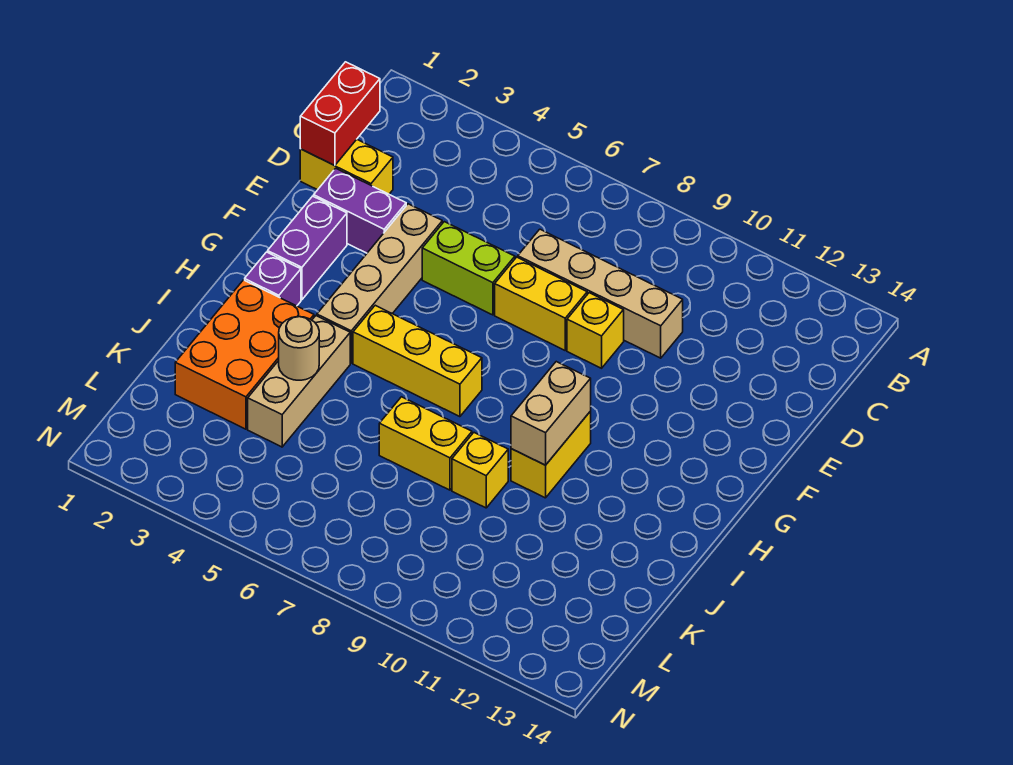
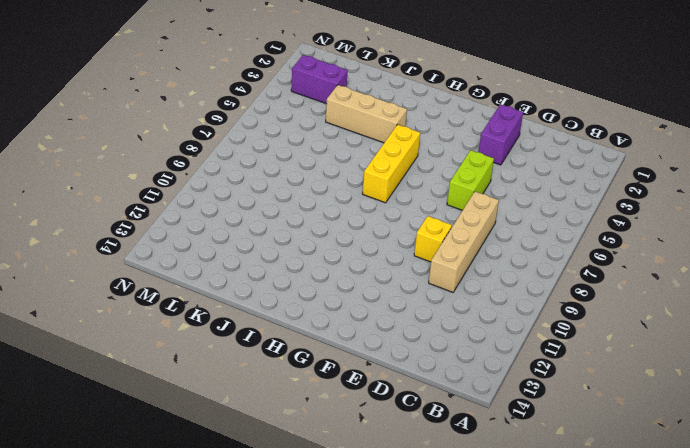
purple brick L3:M3 level 1 -> purple brick F2:G2 level 1
none -> yellow brick D1:D2 level 1
none -> tan brick E4:H4 level 1
none -> yellow brick E7:E8 level 1

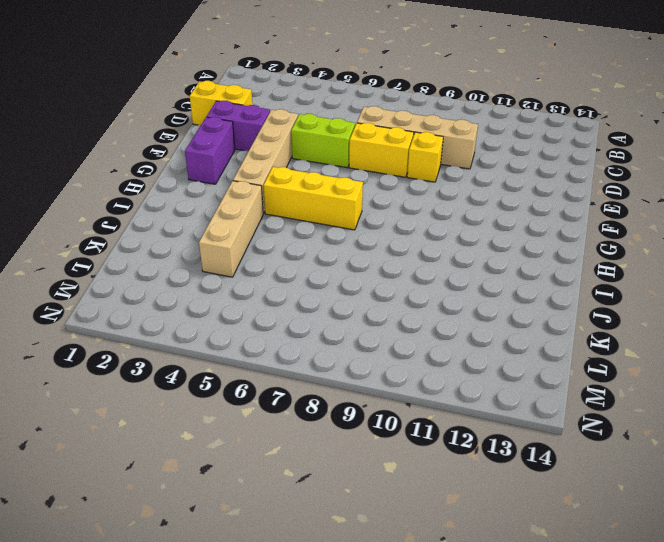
none -> purple brick H2 level 1
none -> yellow brick H10:I10 level 1
none -> orange brick I2:K3 level 1

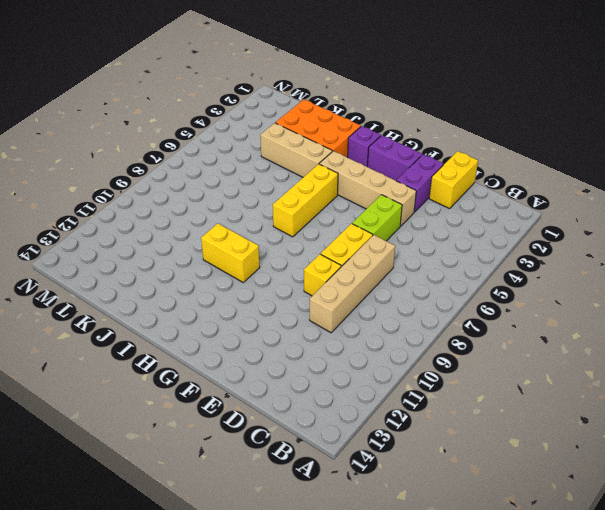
none -> yellow brick J7:J8 level 1
none -> yellow brick J9 level 1
none -> red brick C1:D1 level 2

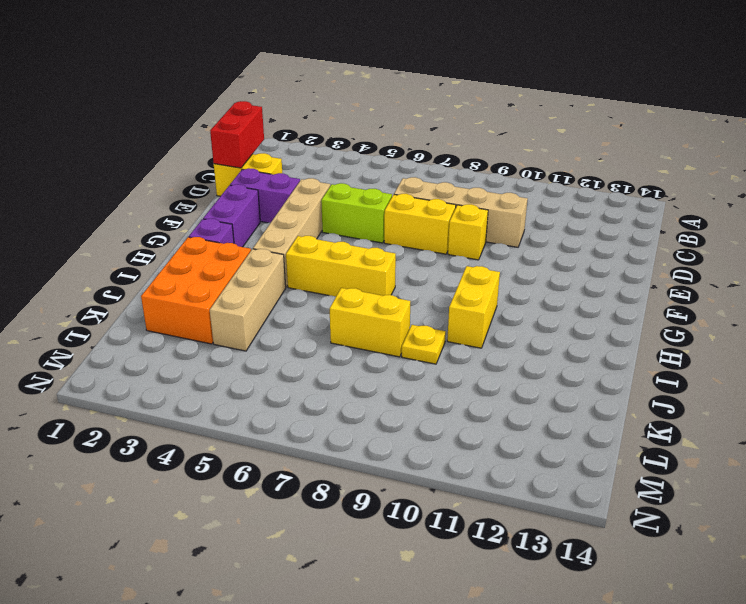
yellow plate J9 level 1 -> yellow brick J9 level 1
none -> tan brick H10:I10 level 2
none -> tan round brick J4 level 2

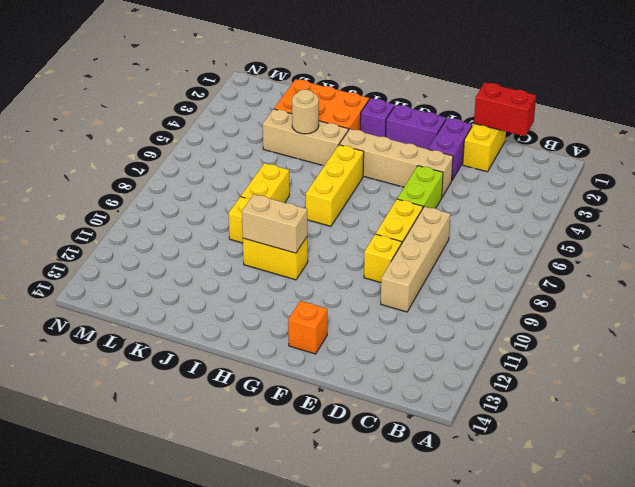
orange brick F13 level 1 -> none

